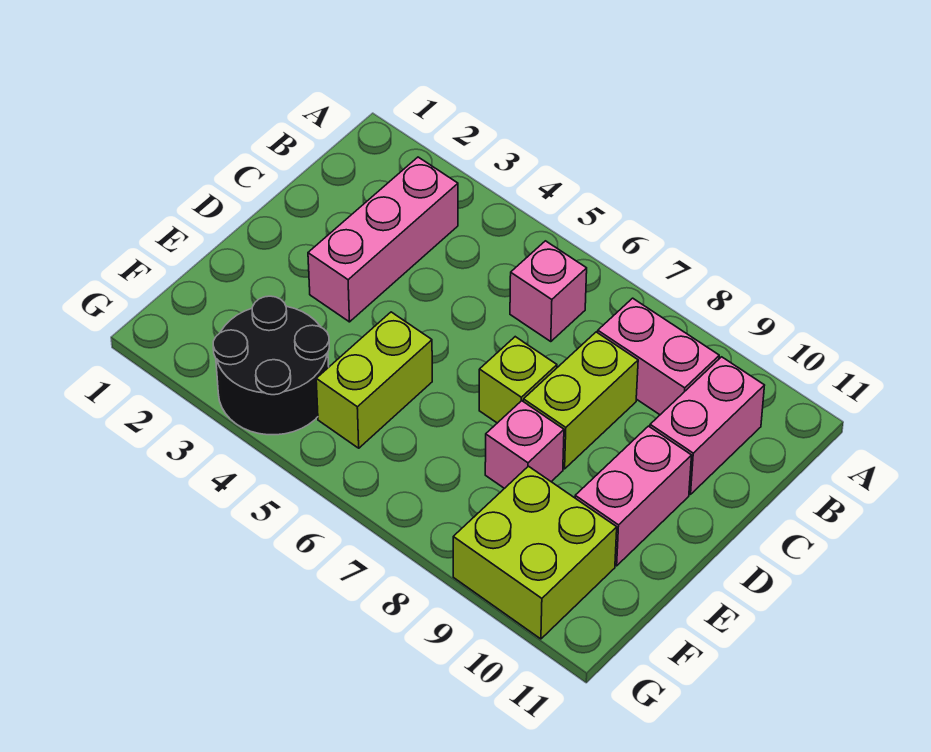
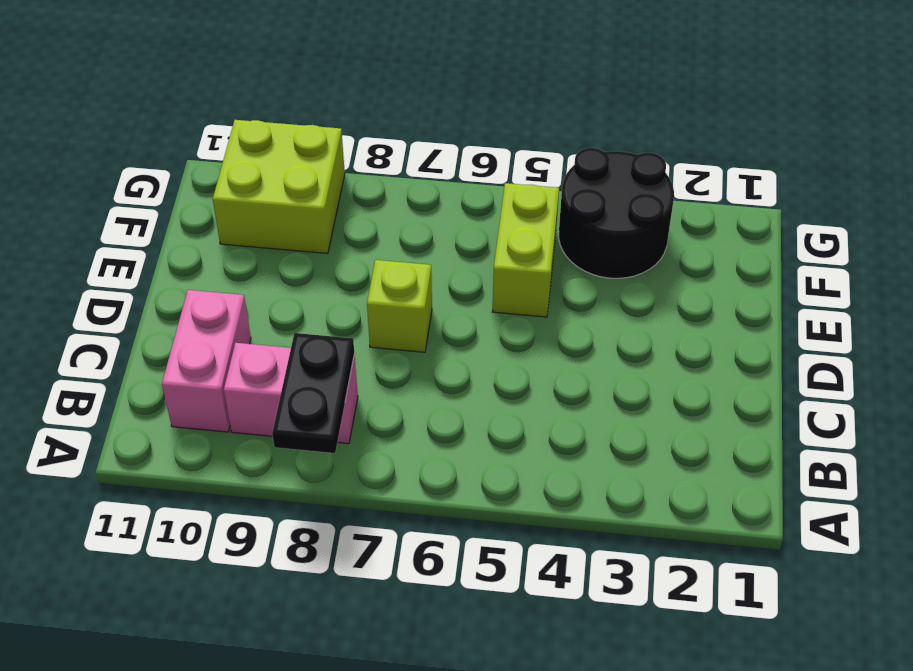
black plate A8:B8 level 2 -> none
none -> pink brick B3:D3 level 1
none -> pink brick B6 level 1

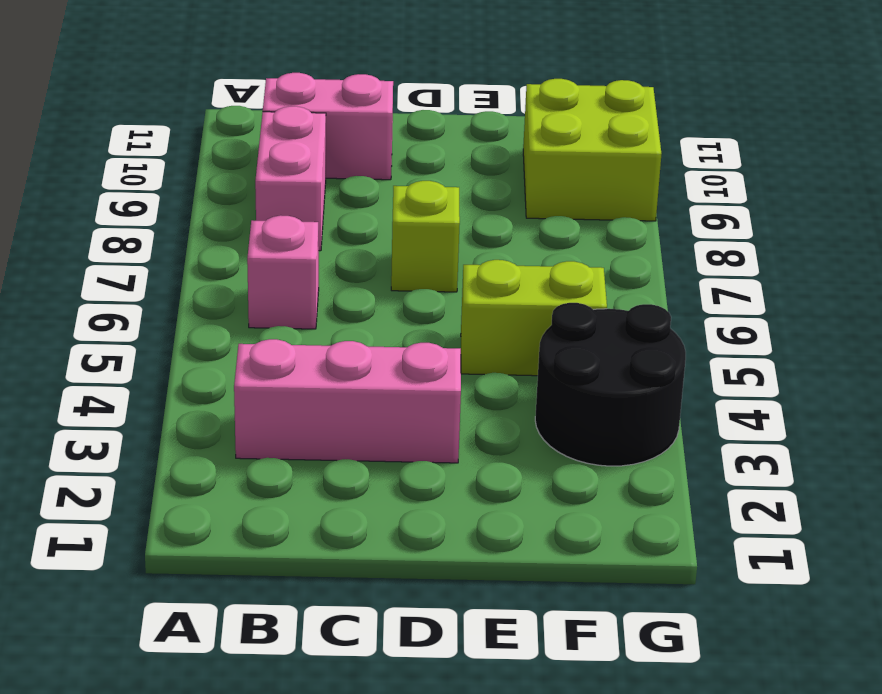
none -> lime brick C8:D8 level 1
none -> pink brick D10:E10 level 1

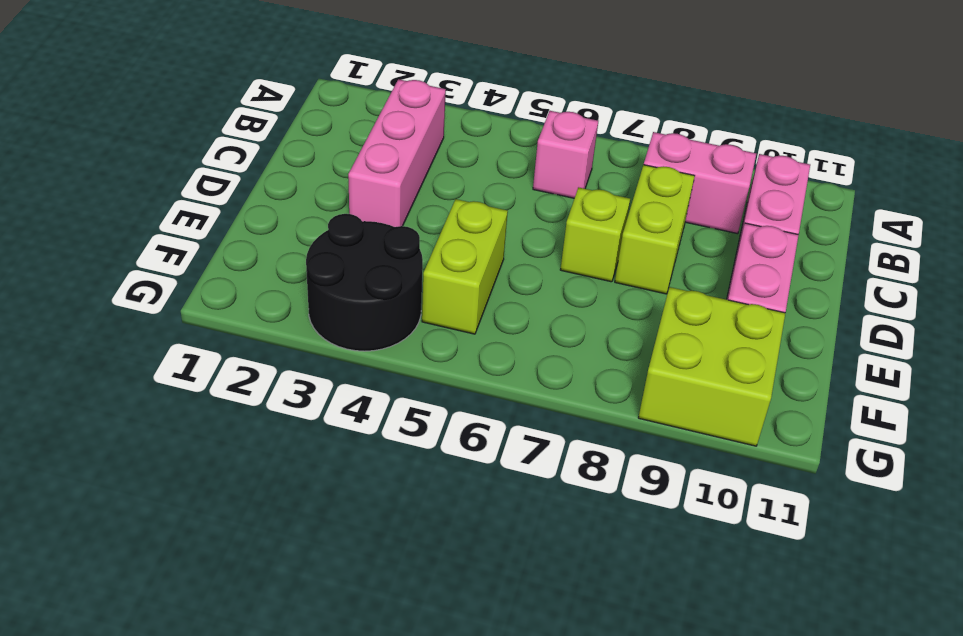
none -> pink brick E8 level 1

